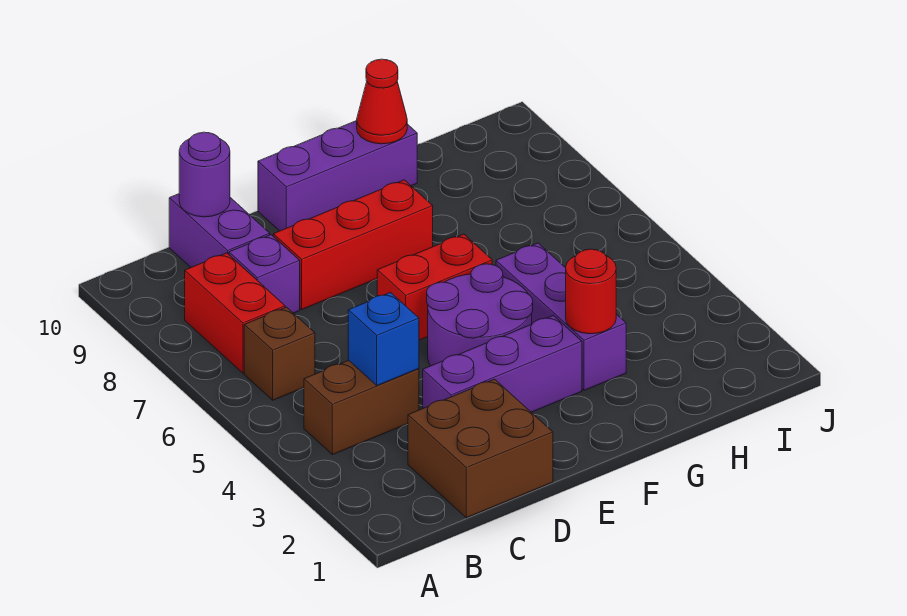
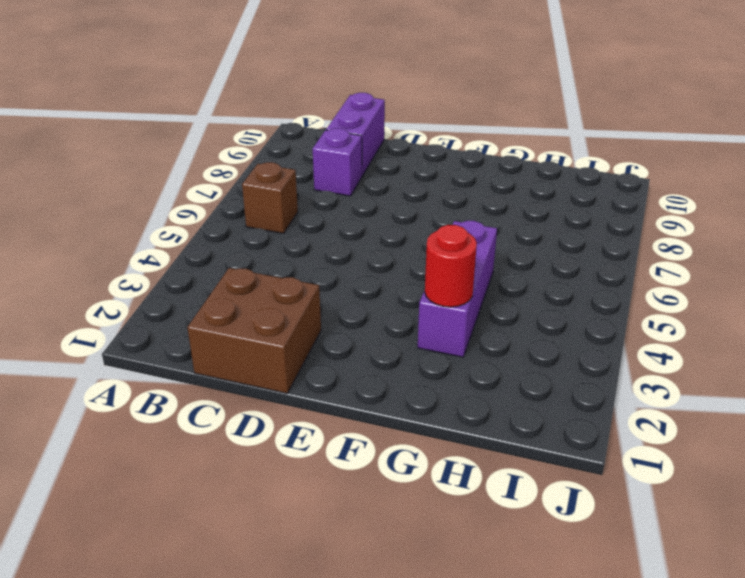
none -> brown brick B4:C4 level 1
none -> red brick B7:B8 level 1
none -> purple brick D3:F3 level 1

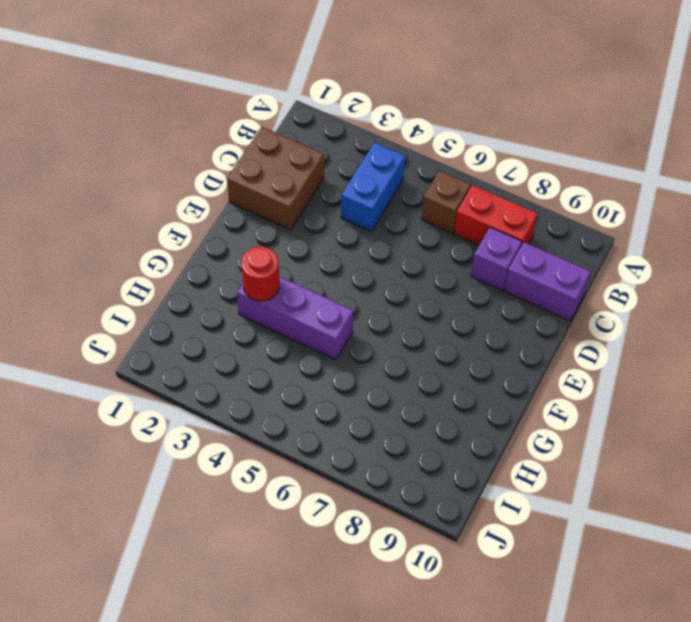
blue brick B4:C4 level 1 -> brown brick B4:C4 level 1
none -> purple brick D3:F3 level 1
none -> red brick D8:F8 level 1
none -> purple round brick E4:F5 level 1

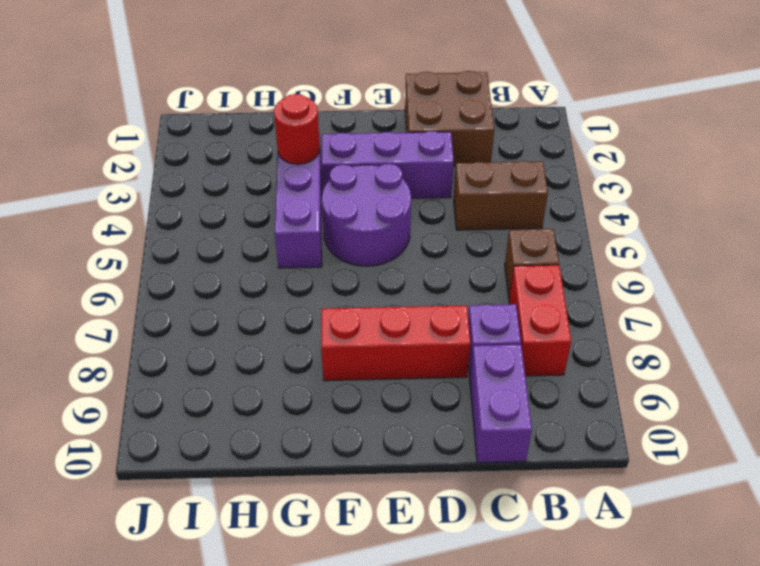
none -> red brick E6:F6 level 1
none -> purple brick E10:G10 level 1
none -> blue brick C4 level 2

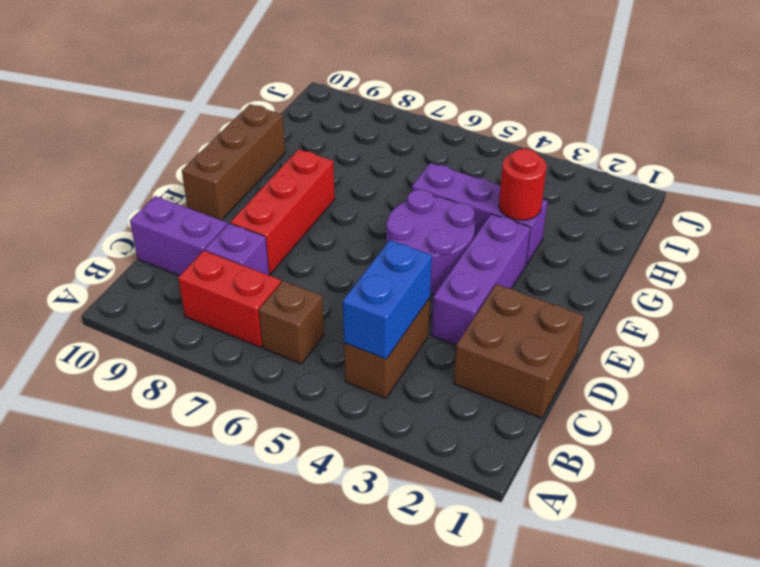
blue brick B4:C4 level 2 -> blue brick C4 level 2
brown brick E10:G10 level 1 -> purple brick E10:G10 level 1
none -> red brick E6:F6 level 1
none -> purple round brick C10 level 2
none -> red cone G10 level 2

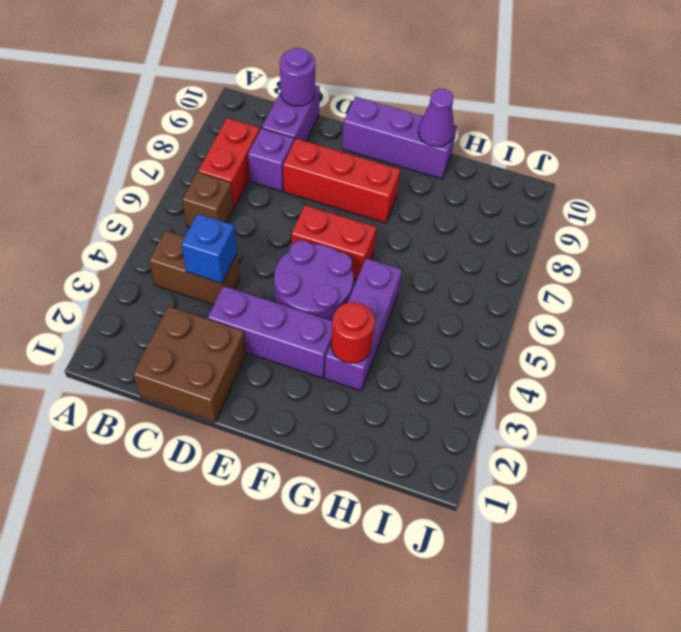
purple cone G10 level 2 -> red cone G10 level 2

